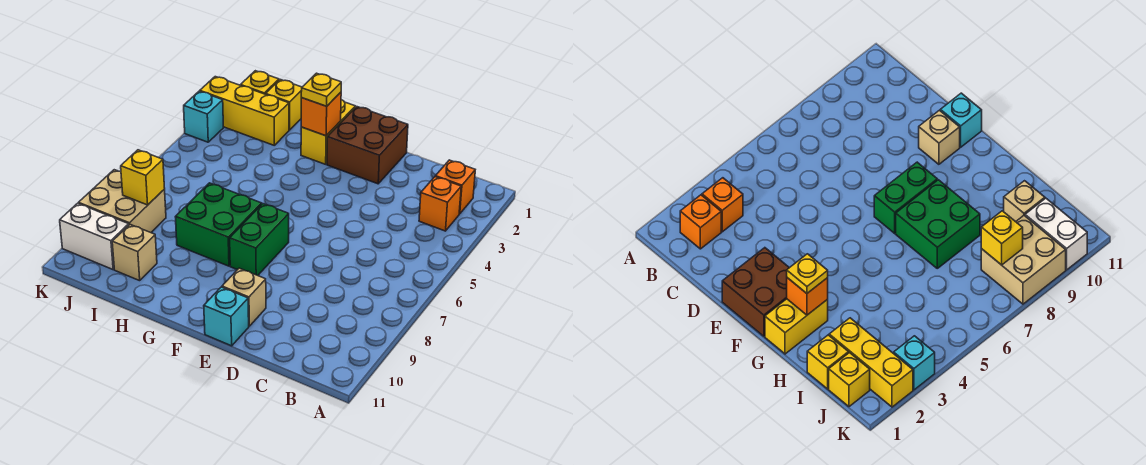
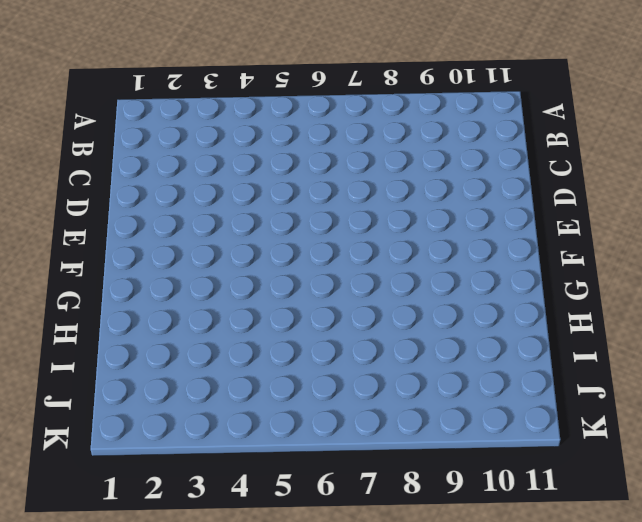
none -> orange brick B2 level 1
none -> orange brick B3 level 1
none -> brown brick E1:F2 level 1

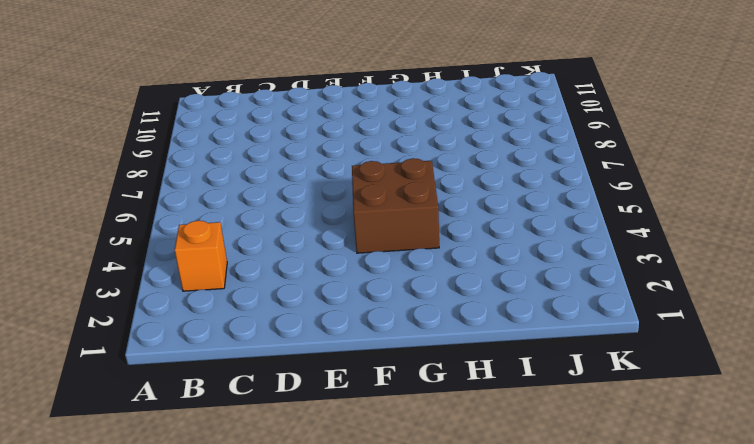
brown brick F4:G5 level 1 -> brown brick E1:F2 level 1
none -> orange brick B2 level 1
none -> tan brick E10 level 1
none -> cyan brick E11 level 1

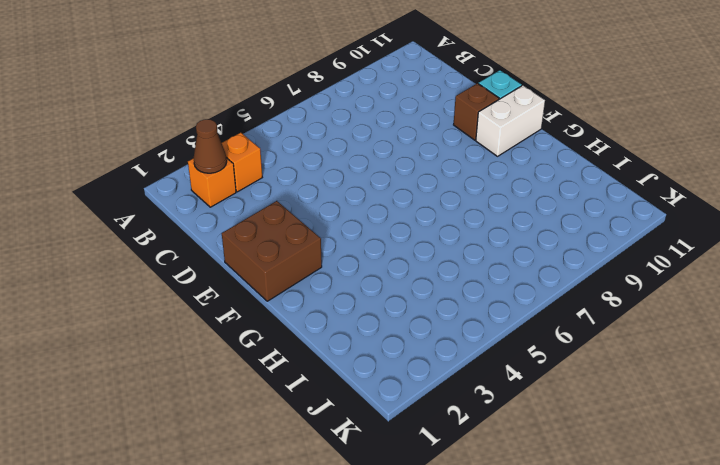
brown cone B2 level 2 -> none
brown brick E10 level 1 -> tan brick E10 level 1
white brick F10:F11 level 1 -> white brick J10:K10 level 1
none -> green brick F7:F8 level 1
none -> yellow brick G1:G2 level 1
none -> green brick G7:H8 level 1

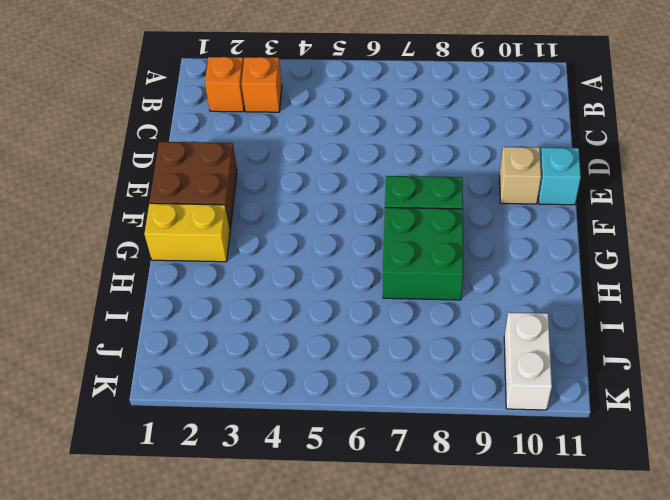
none -> yellow brick I1 level 1
none -> yellow brick I2:K2 level 1
none -> tan brick I10 level 1

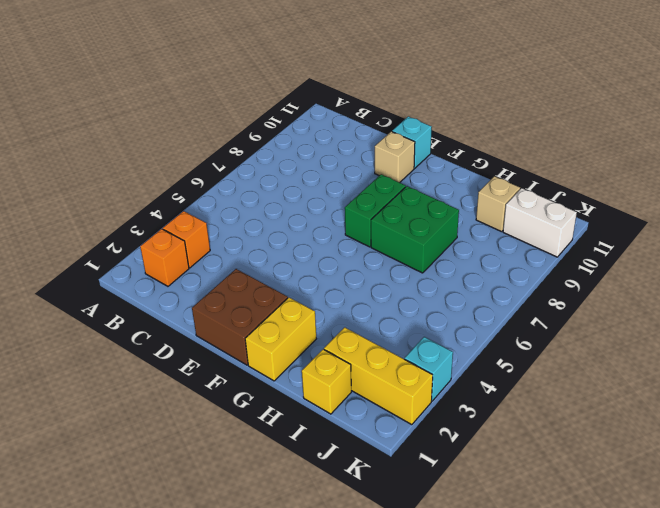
none -> yellow brick J1 level 1
none -> tan brick J8:K9 level 1
none -> orange brick G2 level 2

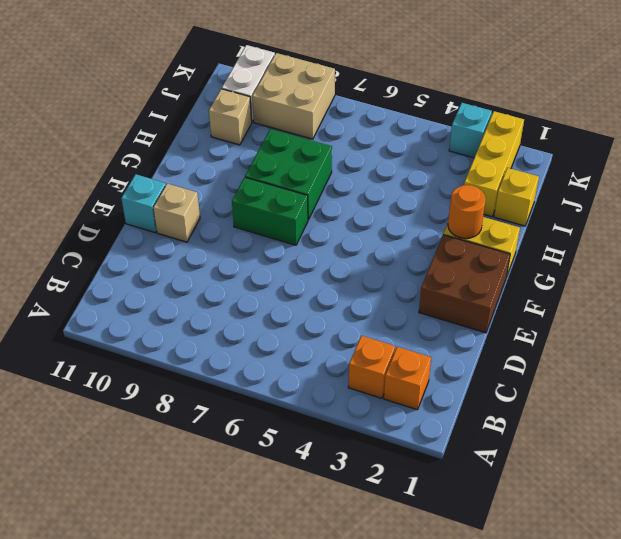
orange round brick G2 level 2 -> orange brick G2 level 2
none -> yellow brick J1 level 1
none -> yellow brick J8 level 2
none -> yellow plate G2 level 3

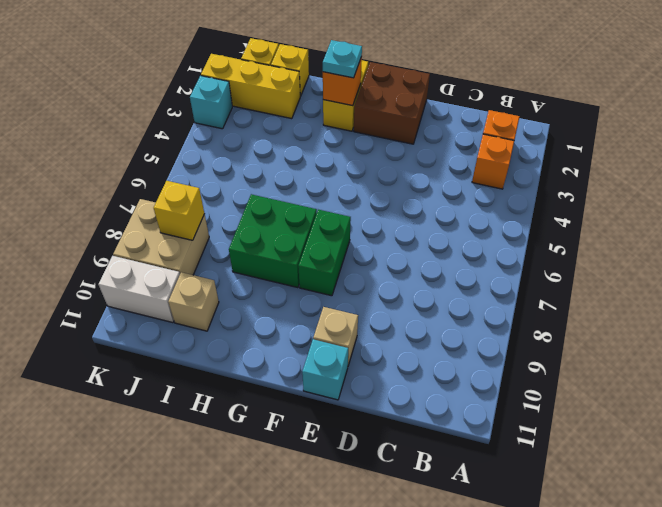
cyan plate G2 level 3 -> yellow plate G2 level 3

